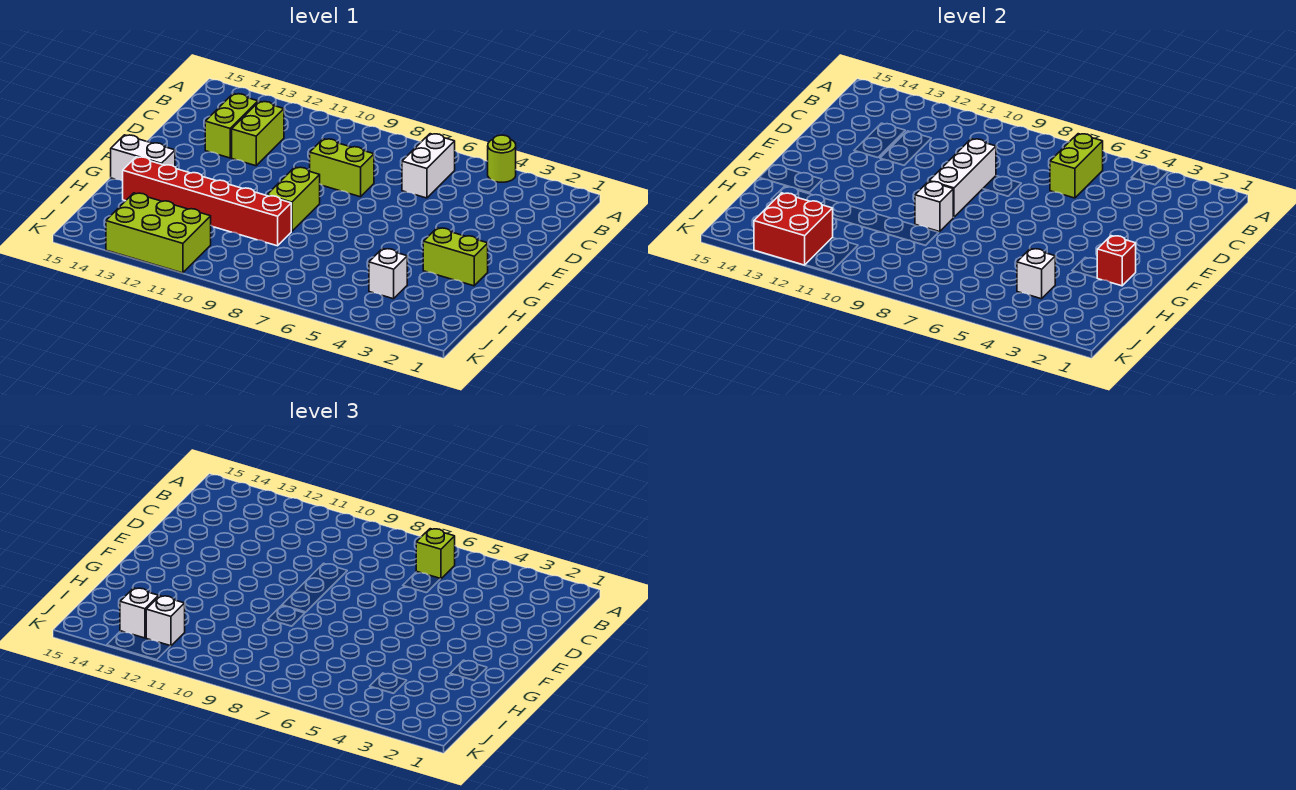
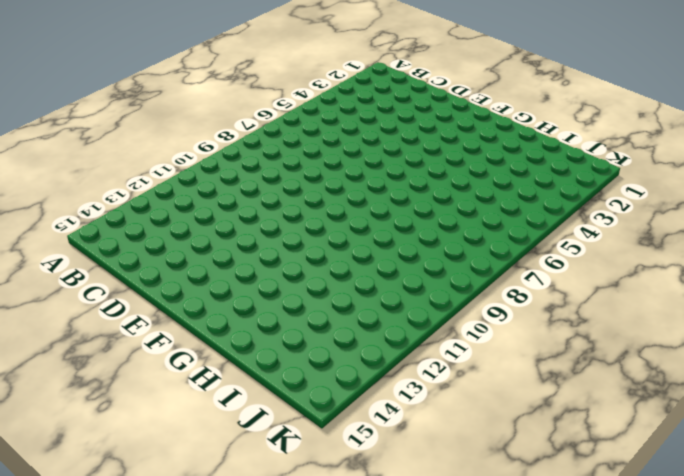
none -> lime round brick A4 level 1
none -> white brick B6:C6 level 1
none -> lime brick C12:D12 level 1

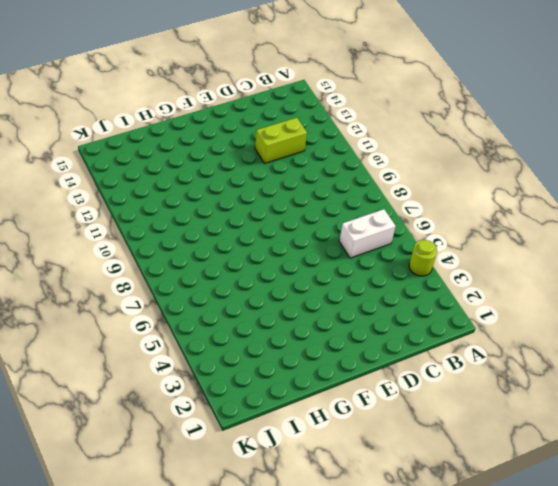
none -> lime brick C13:D13 level 1
none -> lime brick D8:D9 level 1
none -> lime brick F9:G9 level 1

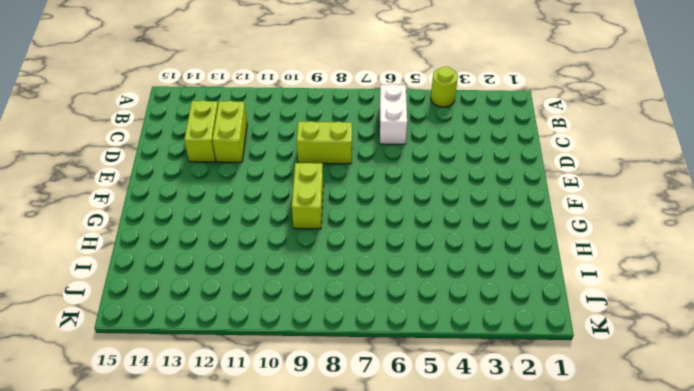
none -> lime brick G2:G3 level 1
none -> white brick G14:G15 level 1
none -> red brick H9:H14 level 1

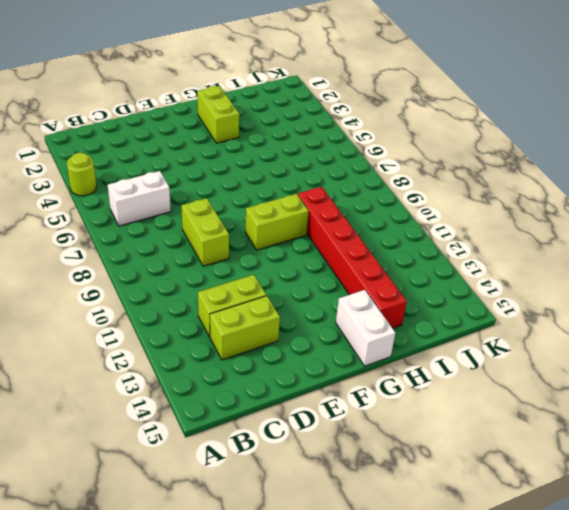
none -> white brick I4 level 1
none -> lime brick J11:K13 level 1
none -> lime brick B6:C6 level 2

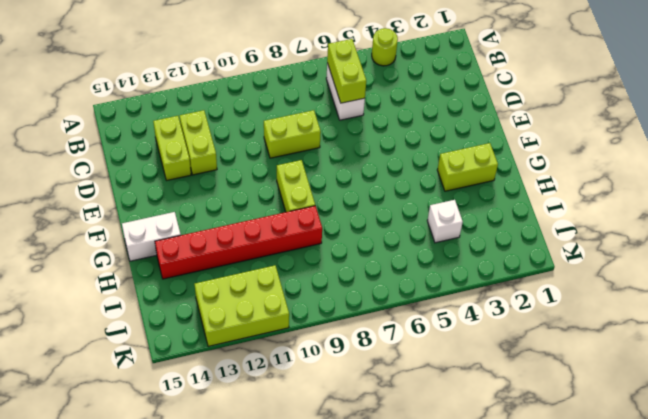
none -> white brick D9:F9 level 2
none -> red brick G2 level 2
none -> white brick G9 level 2

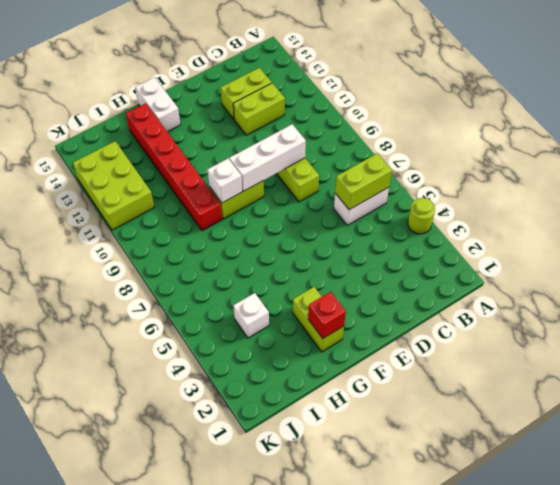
none -> white brick I4 level 2
none -> red brick J12:K13 level 2
none -> lime brick B6 level 3

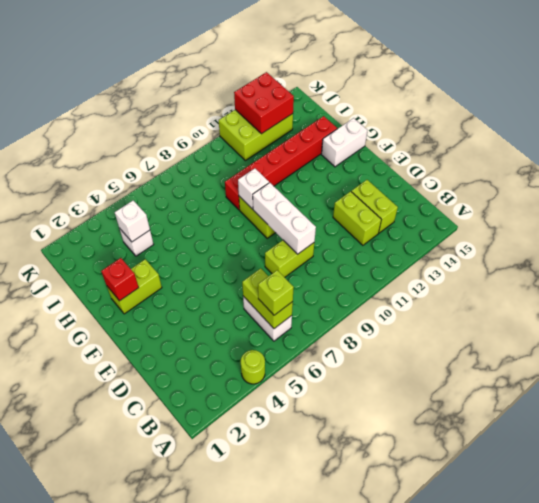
none -> white brick J12 level 3
none -> white brick J13 level 3

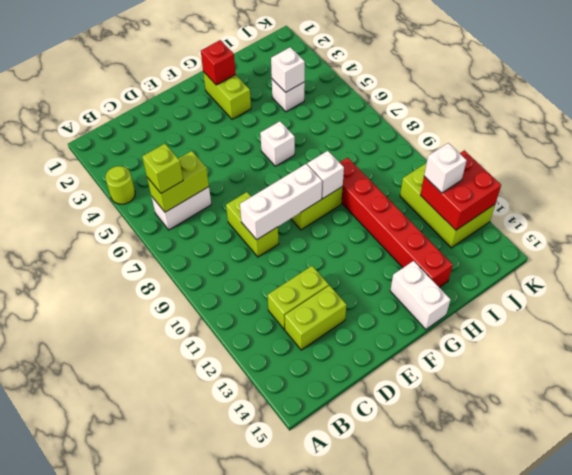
white brick G6 level 1 -> white brick J13 level 3

